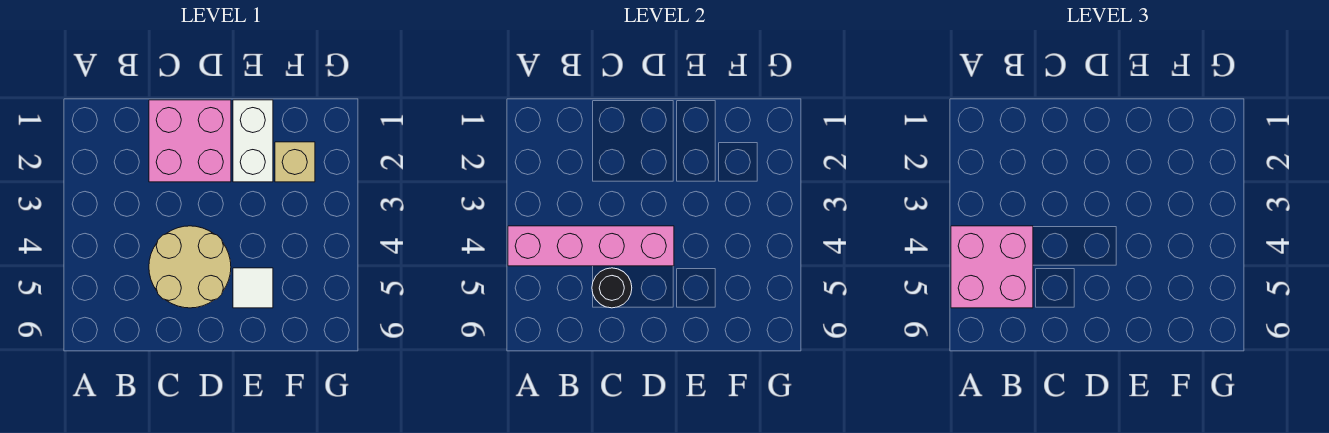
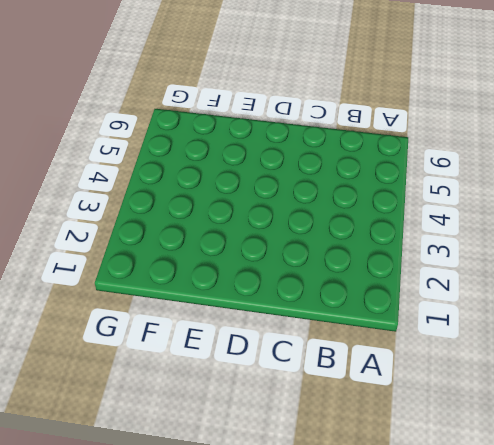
none -> pink brick C1:D2 level 1
none -> tan round brick C4:D5 level 1

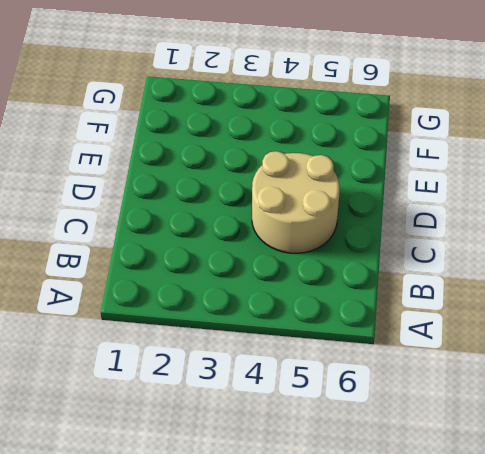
none -> pink brick C1:D2 level 1
none -> white brick E1:E2 level 1

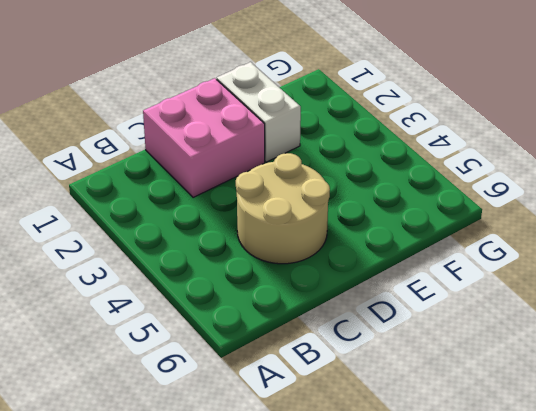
none -> white tile E5 level 1
none -> tan brick F2 level 1

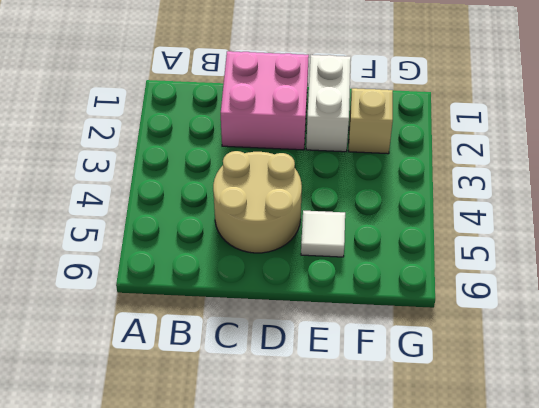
none -> pink brick A4:D4 level 2
none -> black round brick C5 level 2

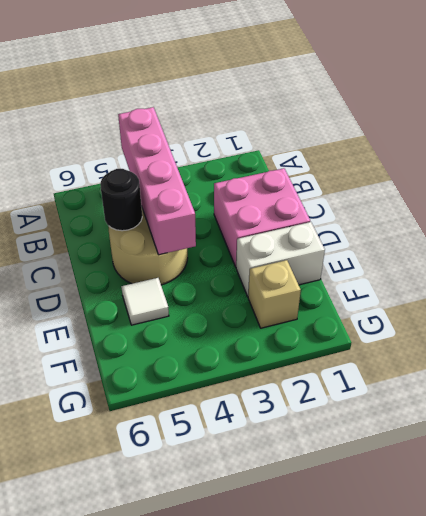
none -> pink brick A4:B5 level 3

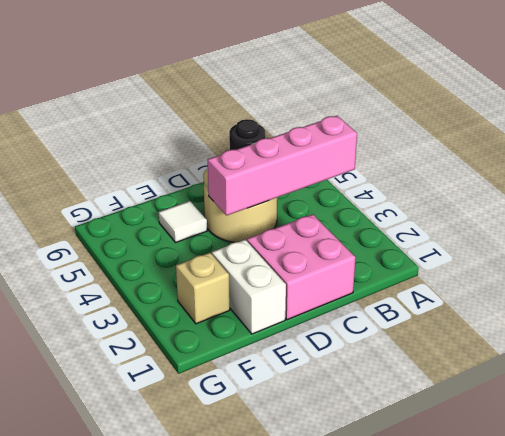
none -> pink brick A4:B5 level 3

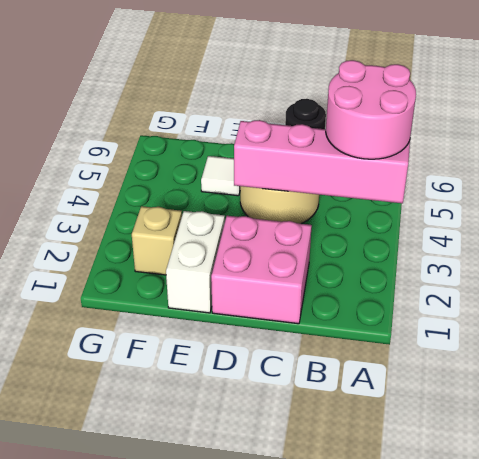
pink round brick A4:B5 level 3 -> pink brick A4:B5 level 3

